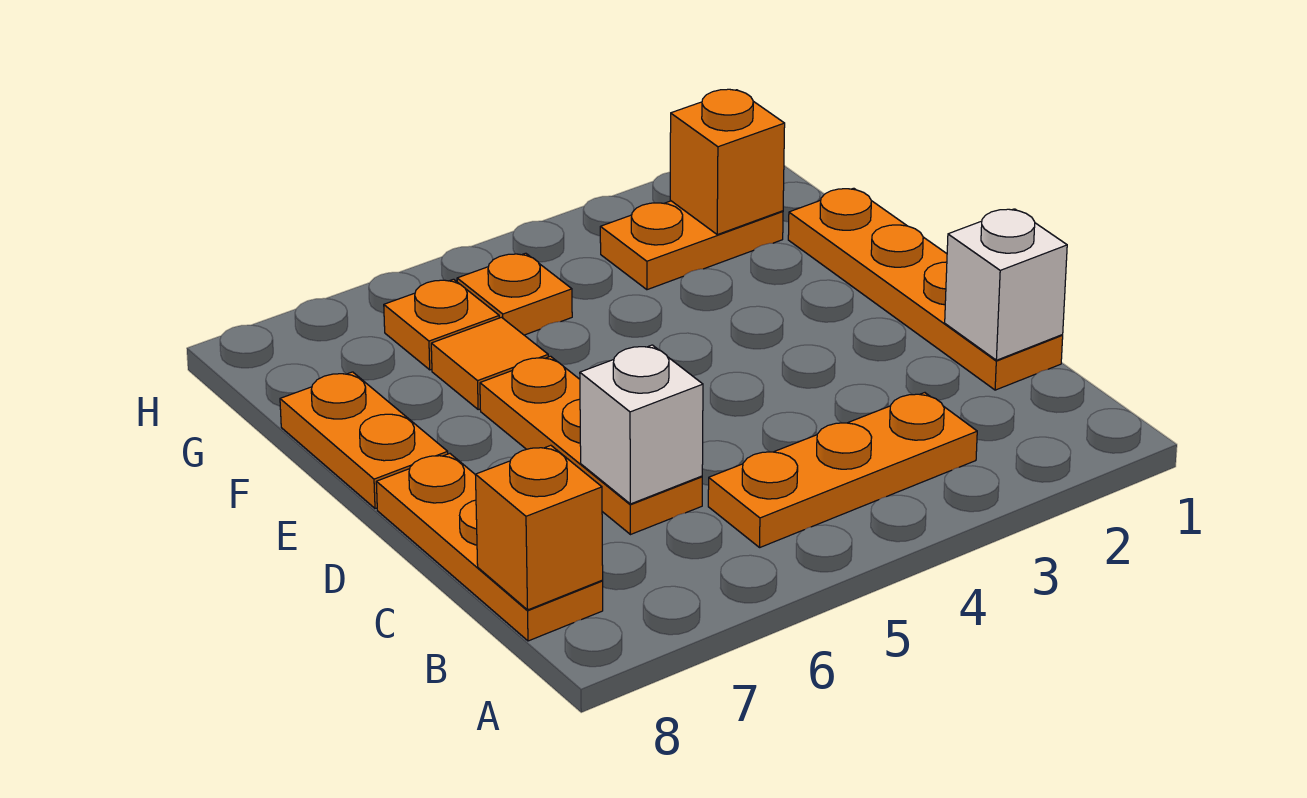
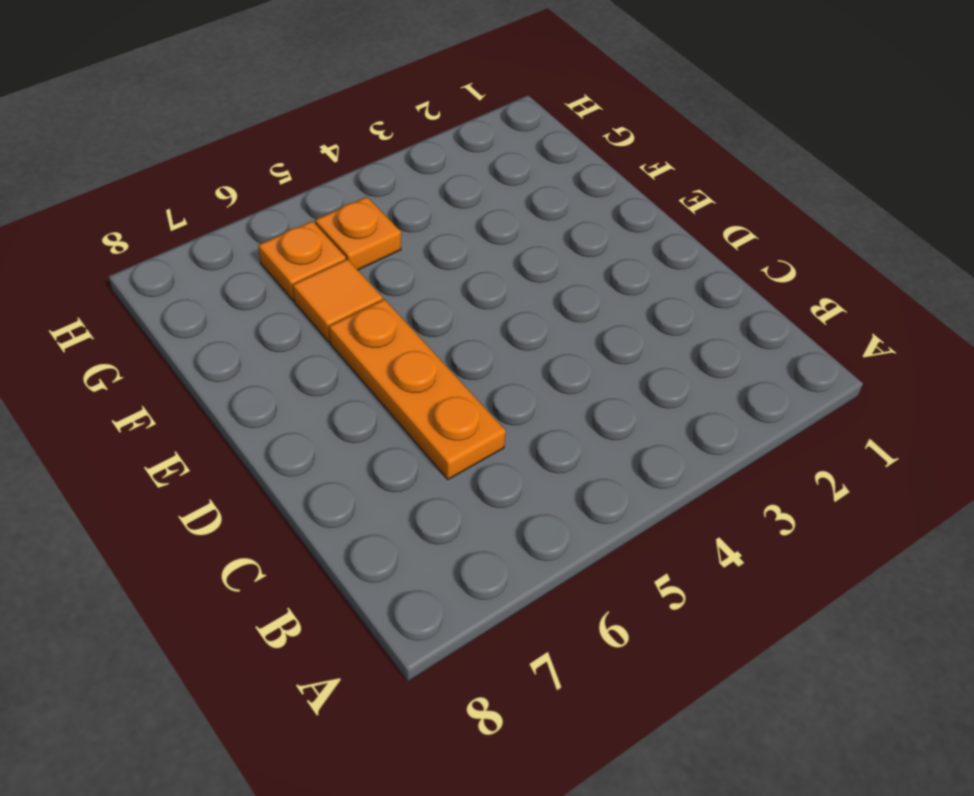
none -> orange plate B3:B5 level 1
none -> orange plate B8:D8 level 1
none -> orange plate C1:F1 level 1

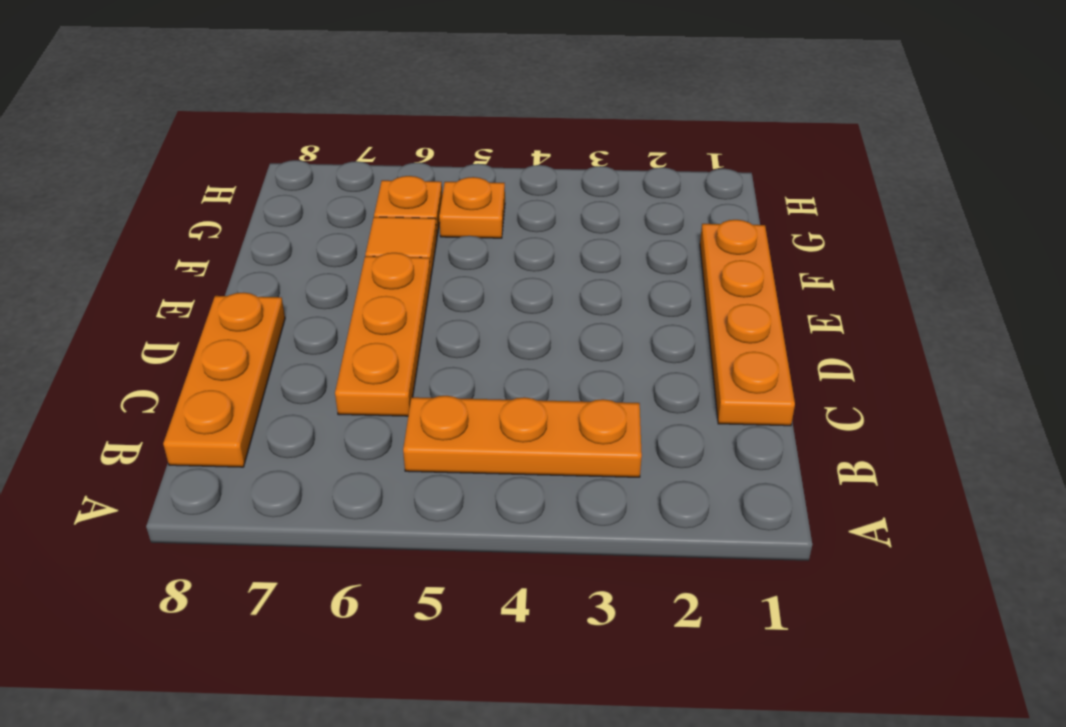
none -> orange plate E8:F8 level 1
none -> orange plate G2:G3 level 1
none -> orange brick B8 level 2

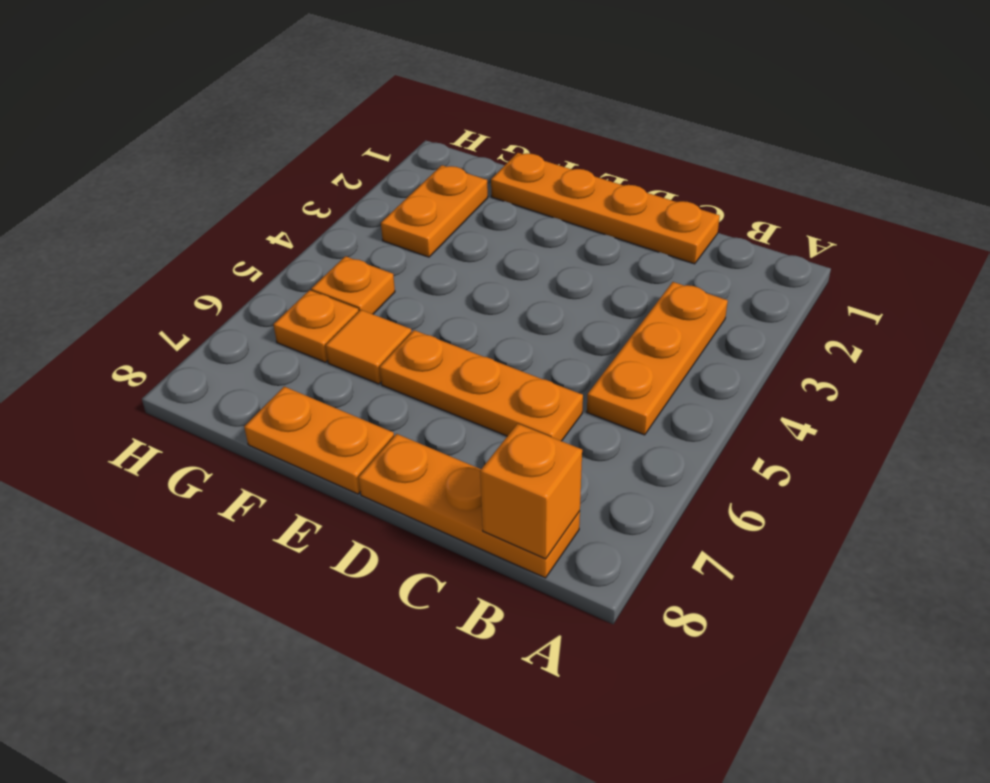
none -> white brick C1 level 2
none -> white brick C6 level 2
none -> orange brick G2 level 2

